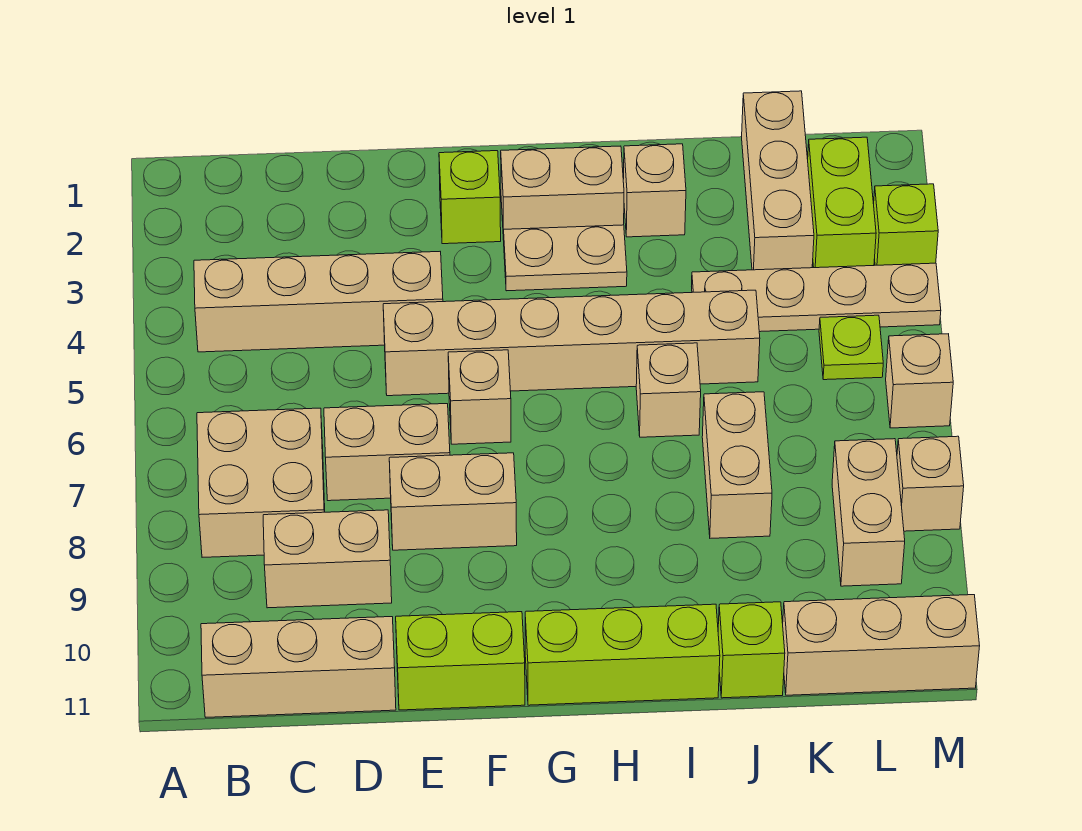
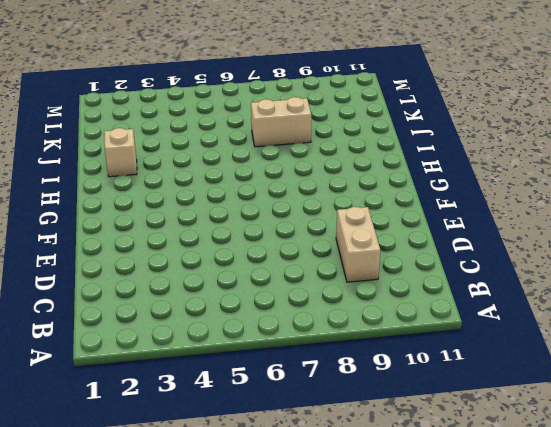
none -> tan brick B4:E4 level 1
none -> tan brick B7:C8 level 1
none -> tan brick B11:D11 level 1

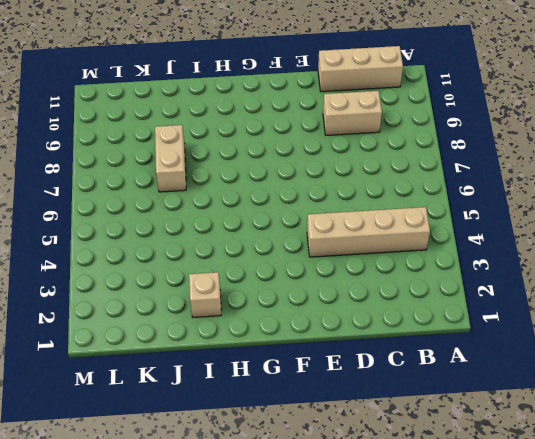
none -> tan brick B7:C8 level 1
none -> tan brick D7:E7 level 1
none -> tan brick E5:J5 level 1

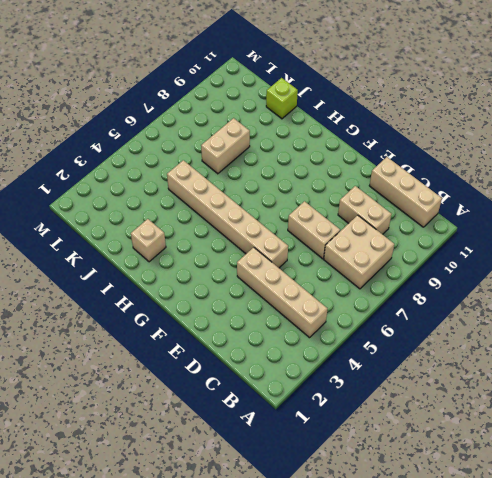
none -> tan brick E8:F8 level 1
none -> lime brick E11:F11 level 1
none -> lime brick F2 level 1

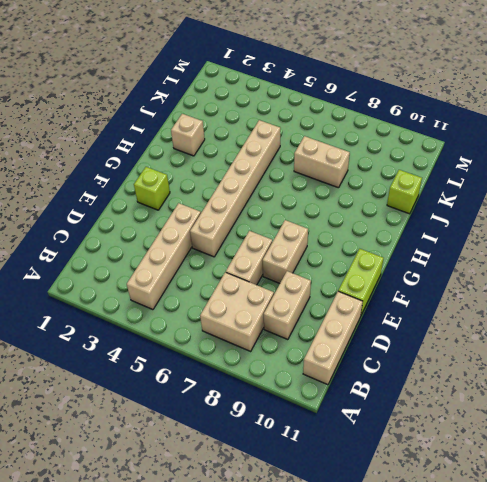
none -> tan brick F6 level 1
none -> tan brick G2:H2 level 1
none -> tan plate G3:H3 level 1

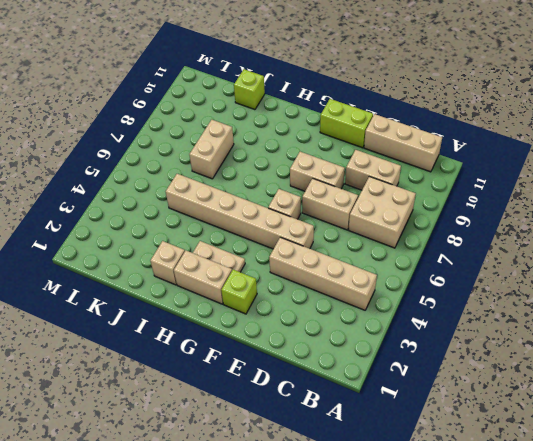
none -> lime brick G11:I11 level 1
none -> tan brick I6 level 1
none -> tan plate J4:M4 level 1

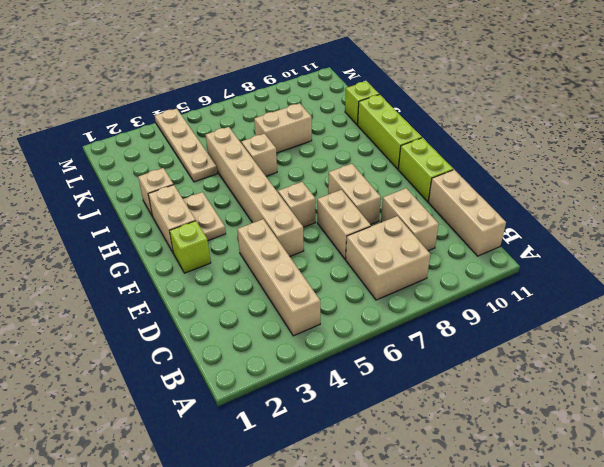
none -> tan brick K1:K3 level 1
none -> tan brick K11:M11 level 1
none -> lime brick L2:L3 level 1

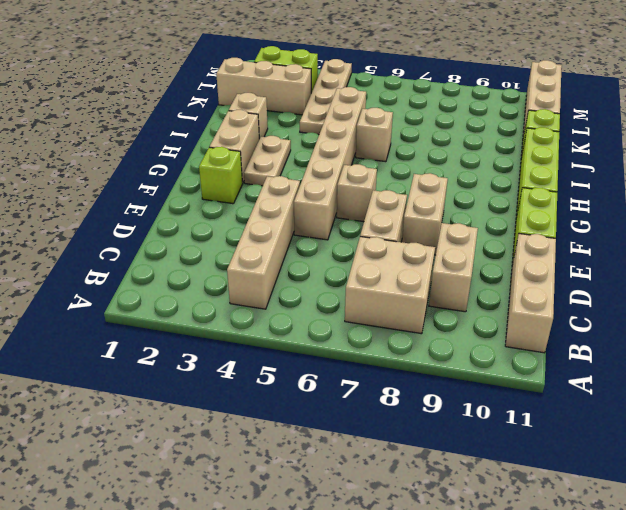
none -> tan brick J7:J8 level 1
none -> lime plate L5 level 1
none -> tan brick L8:L9 level 1

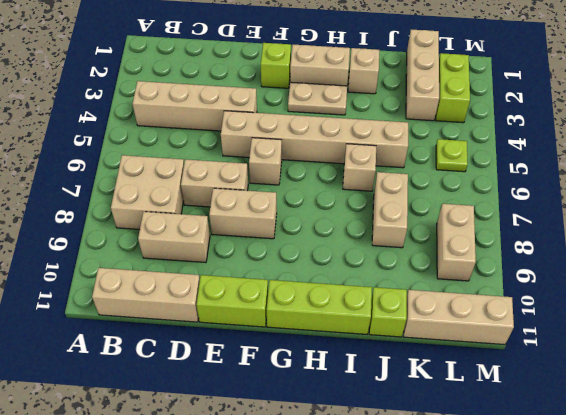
none -> tan plate J4:M4 level 1
none -> lime brick M3 level 1
none -> tan brick M6 level 1

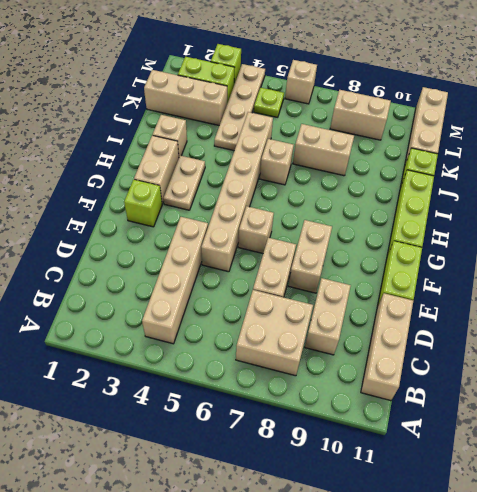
none -> tan brick M8 level 1

